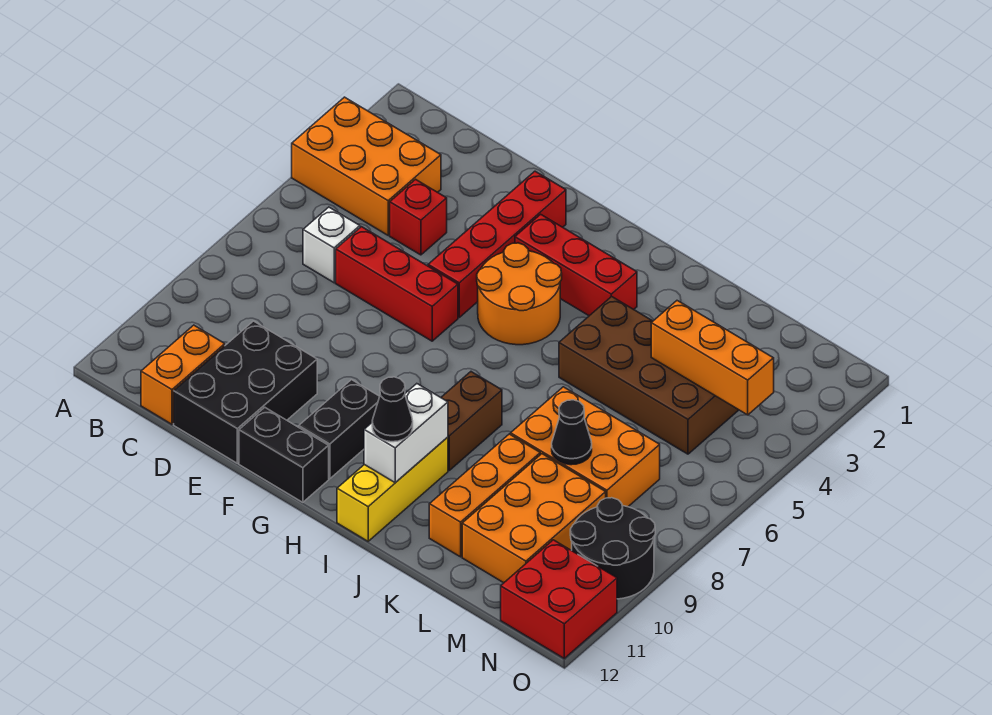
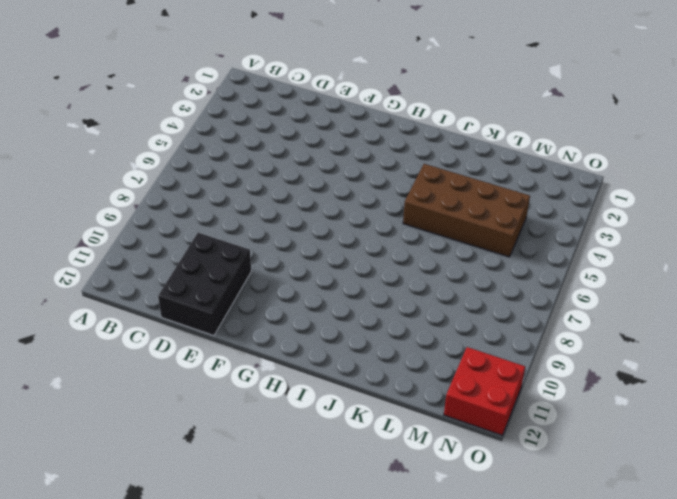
none -> orange brick A3:C4 level 1
none -> white brick C6 level 1
none -> orange brick C11:C12 level 1

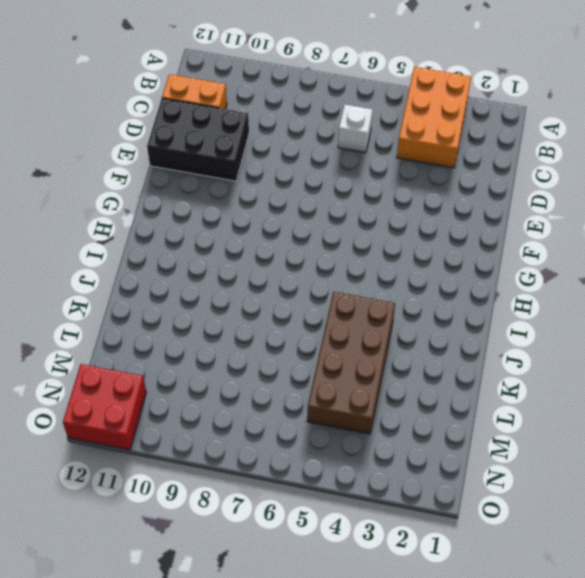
none -> red brick D4 level 1
none -> red brick D6:F6 level 1
none -> red brick F2:F5 level 1

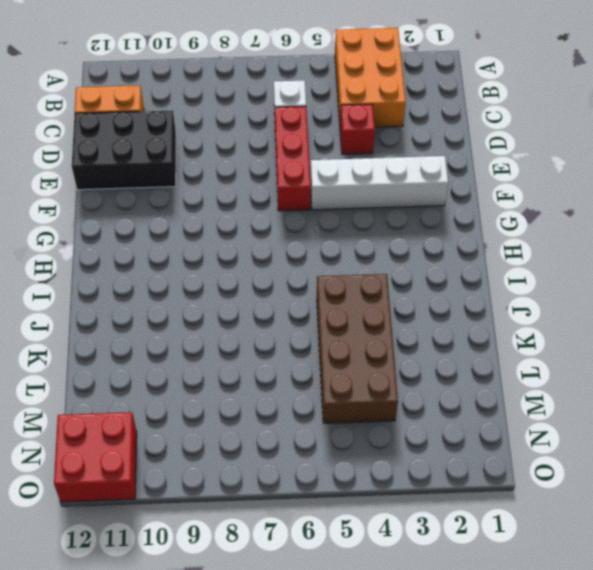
white brick F2:F5 level 1 -> red brick F2:F5 level 1
none -> black brick F12:G12 level 1
none -> red brick G3:I3 level 1
none -> orange round brick G4:H5 level 1

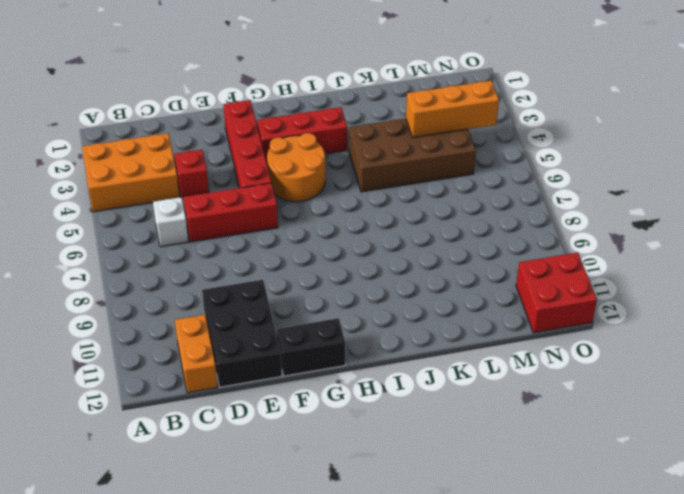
none -> black brick G10:G11 level 1
none -> brown brick I8:I9 level 1
none -> yellow brick I10:I12 level 1

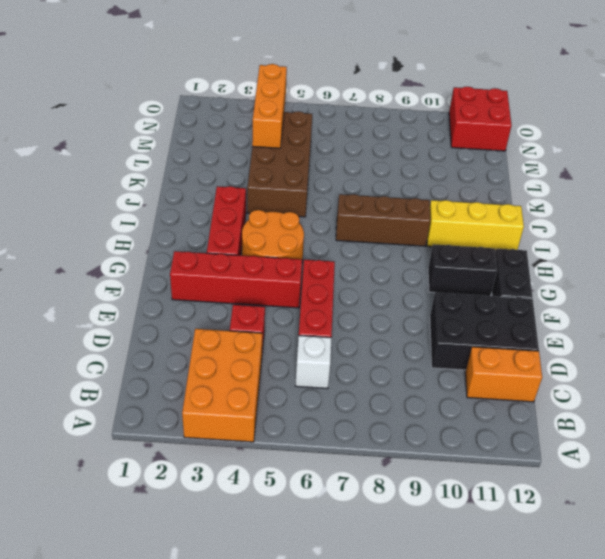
brown brick I7:I9 level 1 -> brown brick I8:I9 level 1
none -> orange brick K7:M8 level 1
none -> orange brick K9:K11 level 1
none -> orange brick L9:M11 level 1

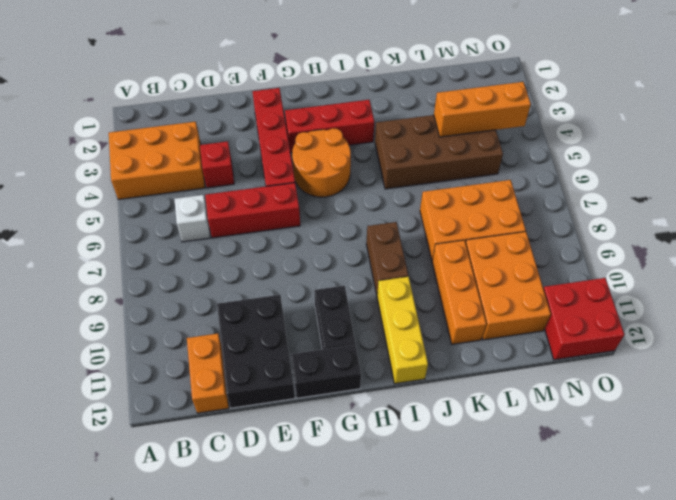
none -> black round brick N9:O10 level 1
none -> white brick I10:I11 level 2
none -> black cone L8 level 2

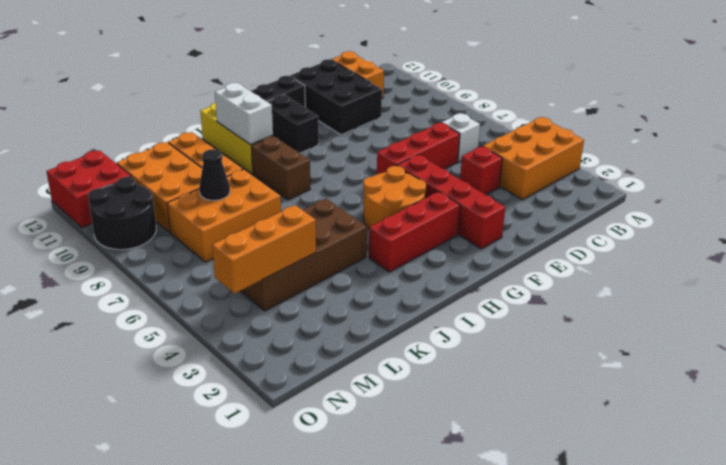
none -> black cone I11 level 3

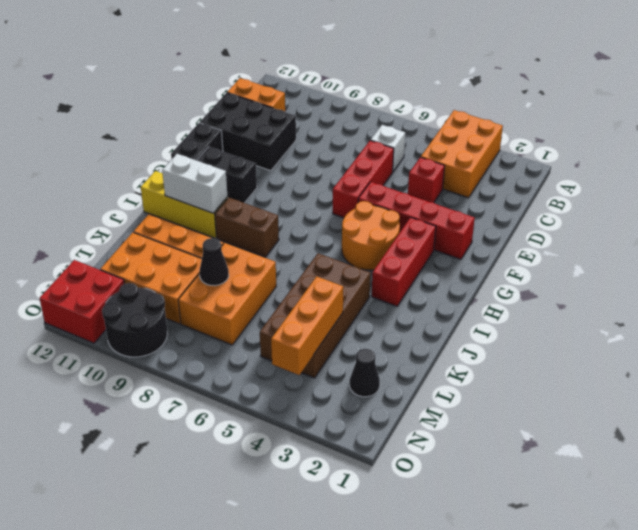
black cone M2 level 1 -> black cone I11 level 3

